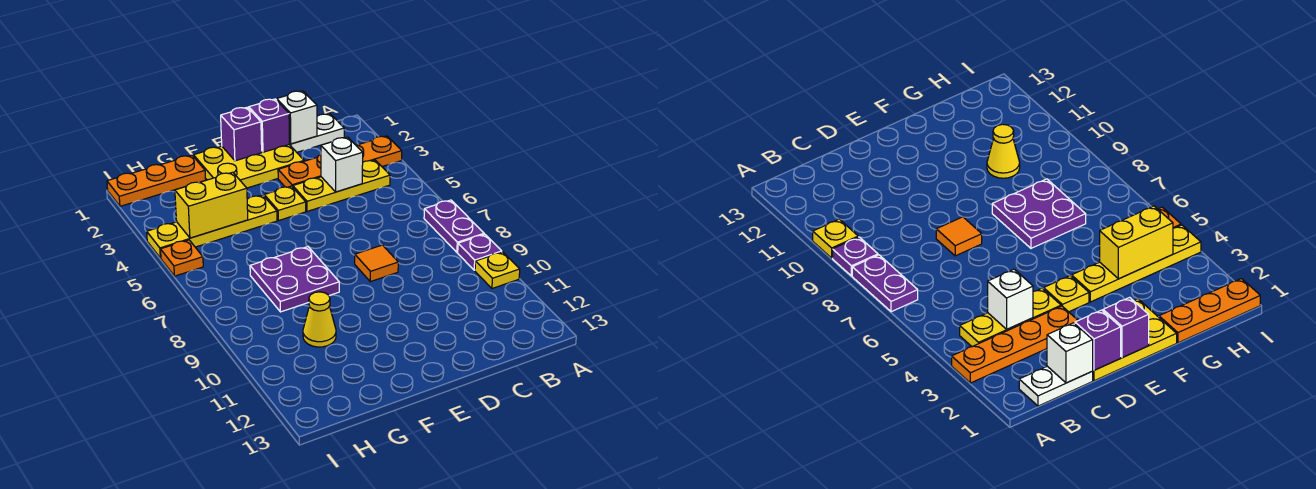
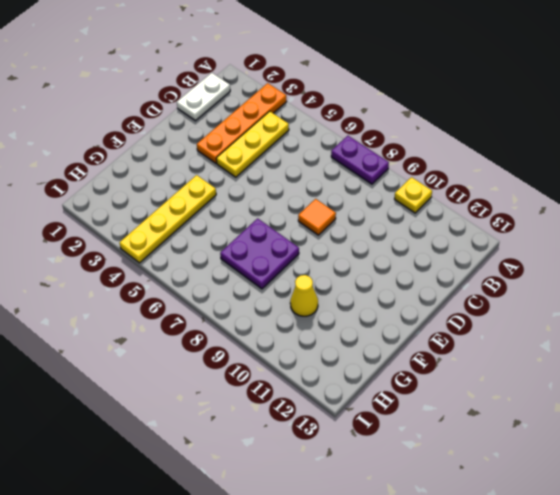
none -> purple plate A9 level 1
none -> yellow plate D1:F2 level 1
none -> yellow plate E4 level 1

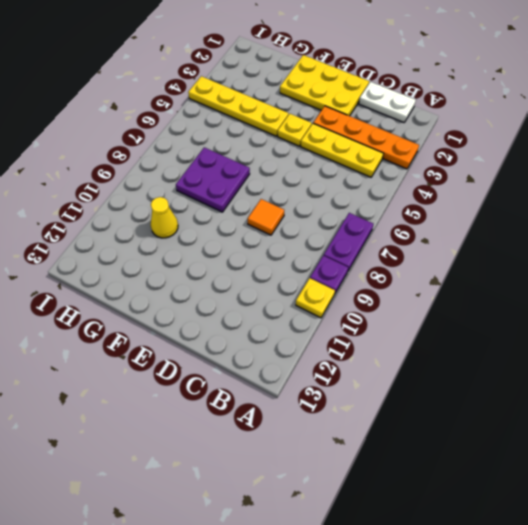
none -> orange plate G1:I1 level 1
none -> orange plate I5 level 1
none -> white brick C1 level 2

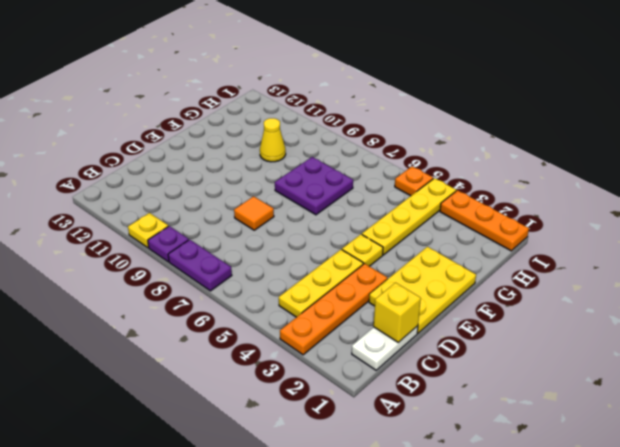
yellow brick C1 level 2 -> white brick C1 level 2
orange plate I1:I3 level 1 -> orange plate G1:I1 level 1
none -> white brick C4 level 2
none -> purple brick D1 level 2
none -> purple brick E1 level 2

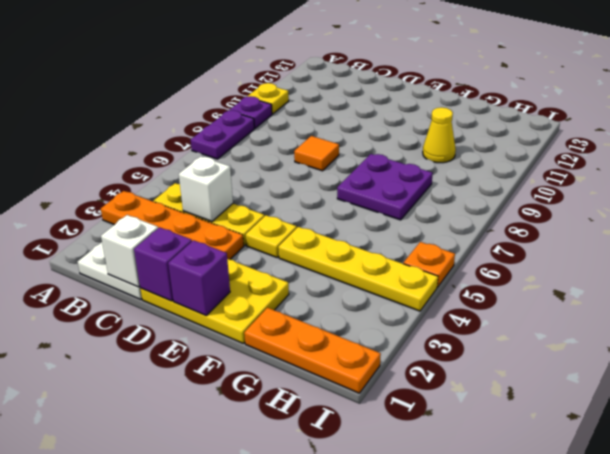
none -> yellow brick G4:H4 level 2

